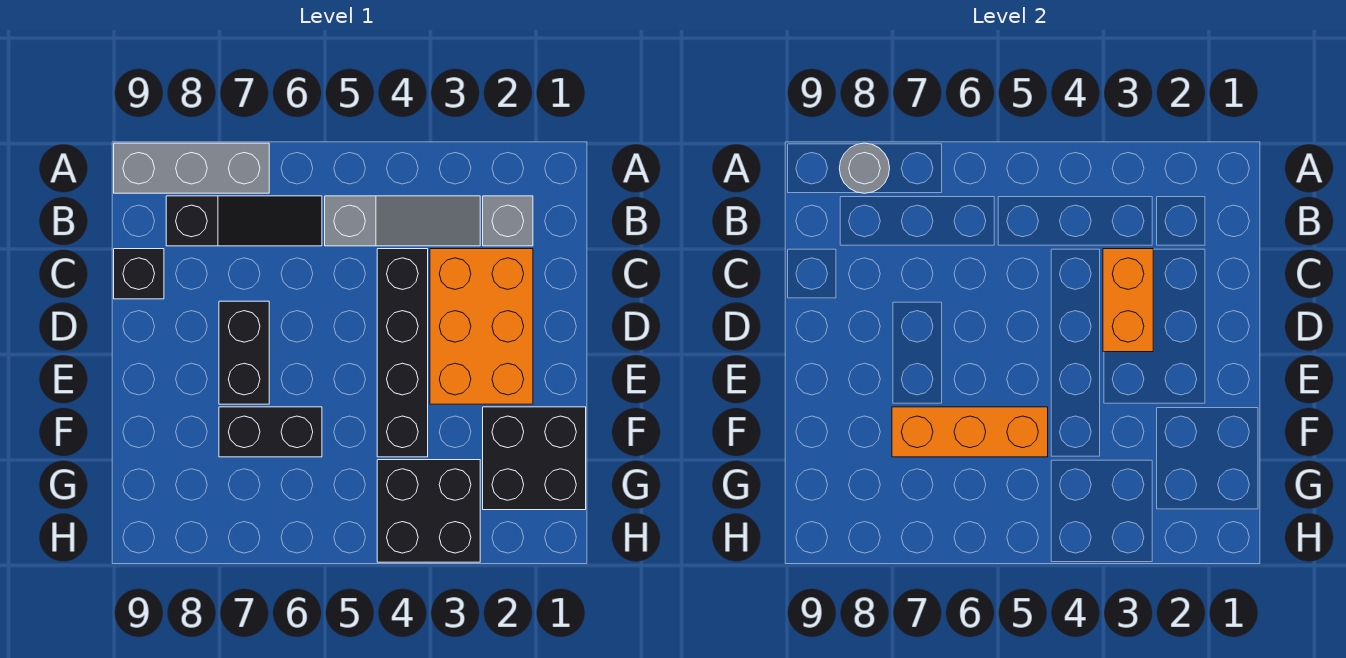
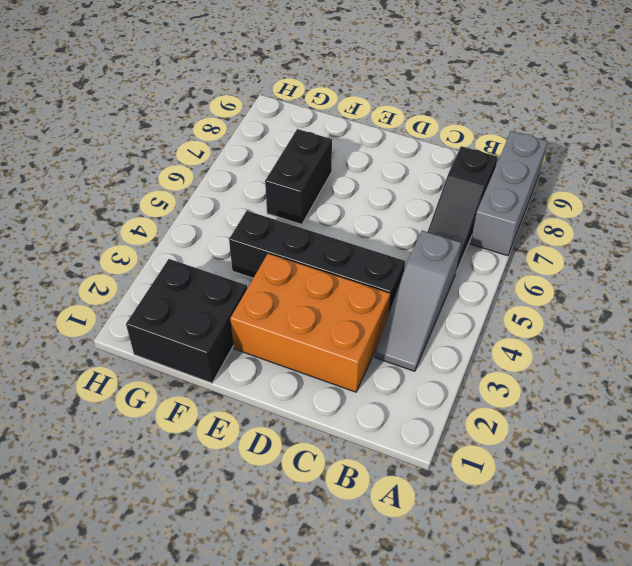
none -> grey brick B2 level 1
none -> black brick C9 level 1
none -> black brick D7:E7 level 1

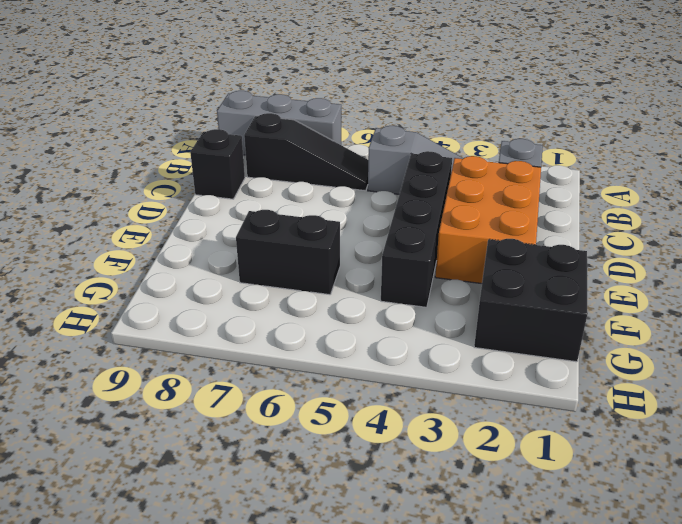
none -> black brick D7:E7 level 1
none -> black brick G3:H4 level 1
none -> grey round brick A8 level 2

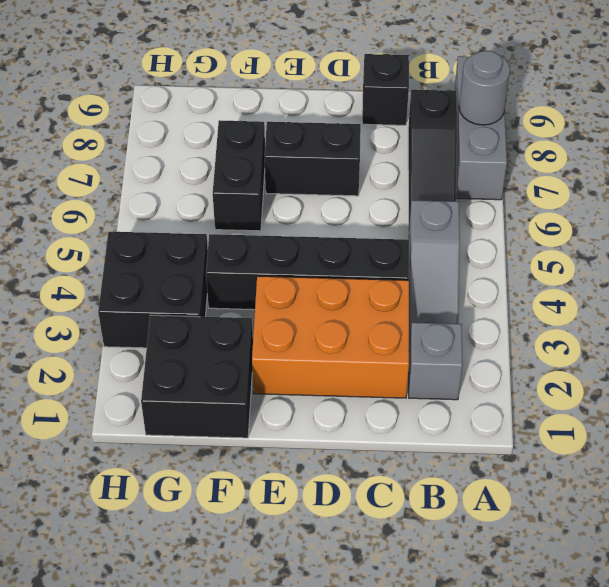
none -> orange brick C3:D3 level 2
none -> orange brick F5:F7 level 2

